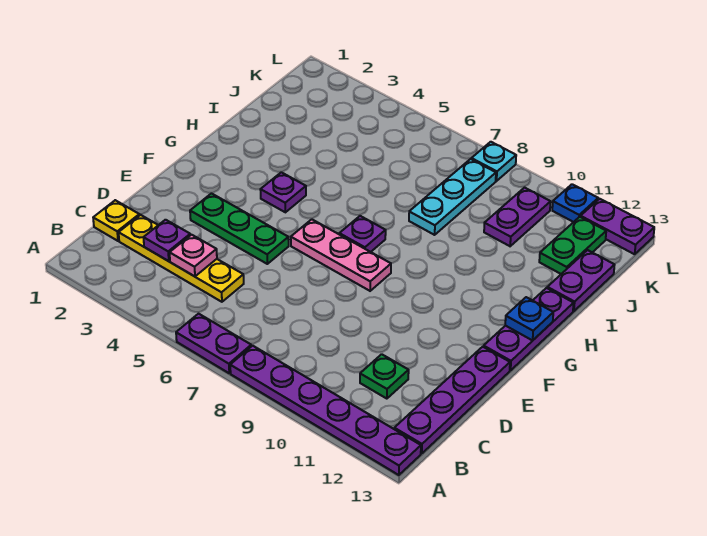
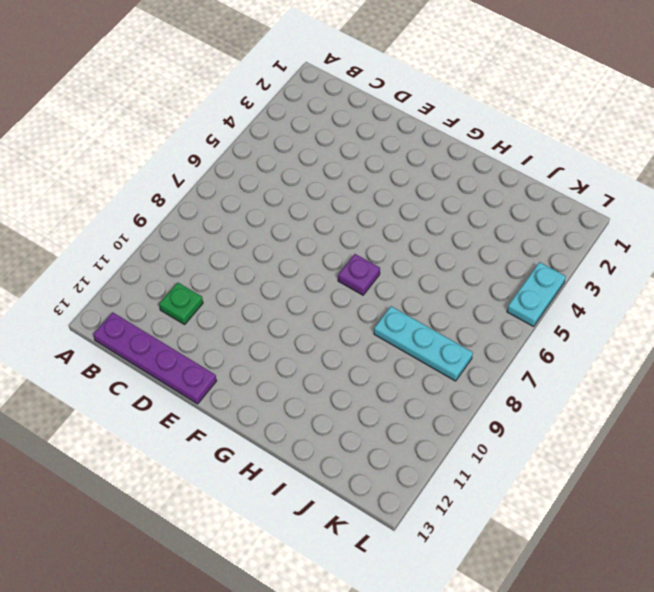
cyan plate L4:L5 level 1 -> none
none -> purple plate A6:A7 level 1
none -> purple plate A8:A13 level 1
none -> yellow plate C1 level 1

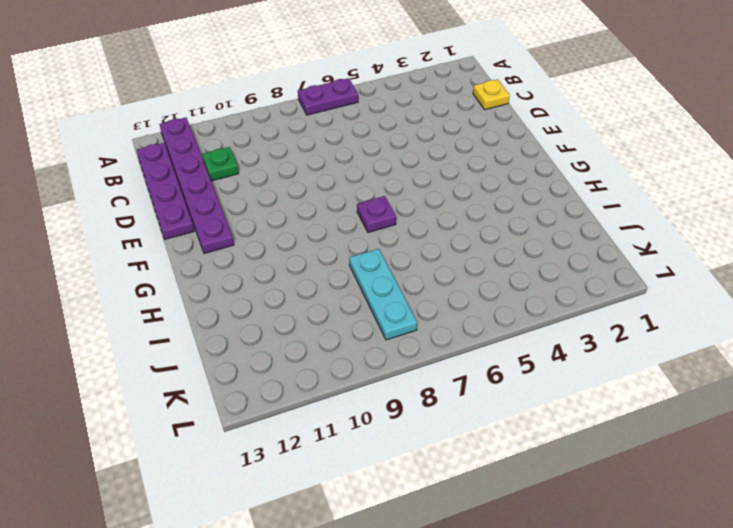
purple plate A12:F12 level 1 -> purple plate A8:A13 level 1
none -> yellow plate C2:C5 level 1
none -> green plate E3:E5 level 1
none -> pink plate F6:F8 level 1

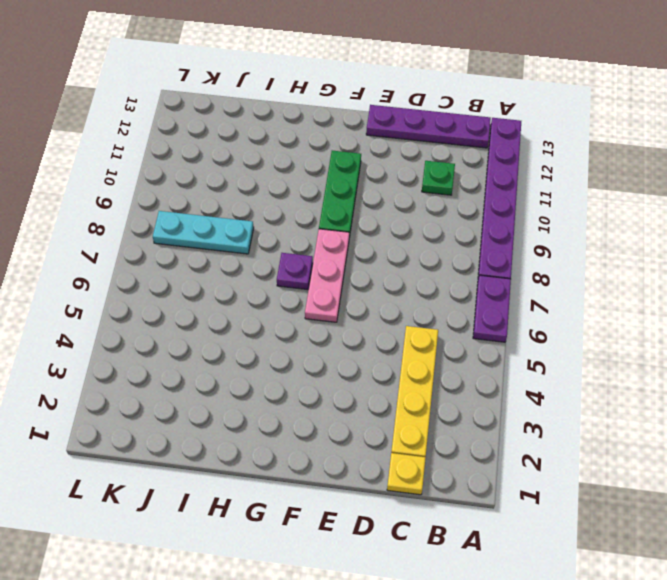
green plate F9:F11 level 1 -> green plate E3:E5 level 1
none -> purple plate F13:H13 level 1
none -> purple plate G4 level 1
none -> purple plate I13:J13 level 1

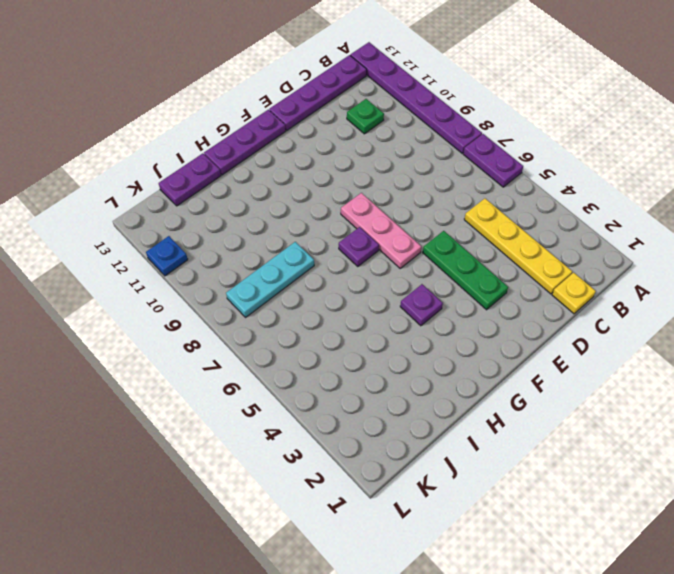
none -> purple plate J10:K10 level 1
none -> green plate J12:K12 level 1
none -> cyan plate L8 level 1

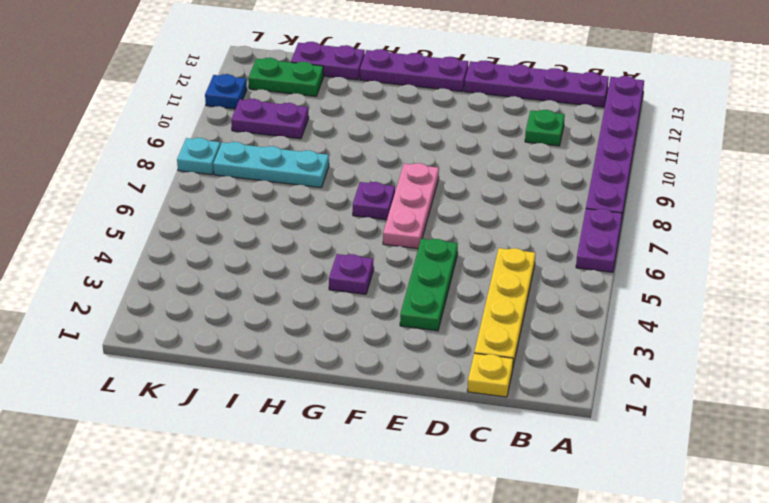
none -> purple plate L12:L13 level 1
none -> purple plate C3 level 2
none -> pink plate C4 level 2

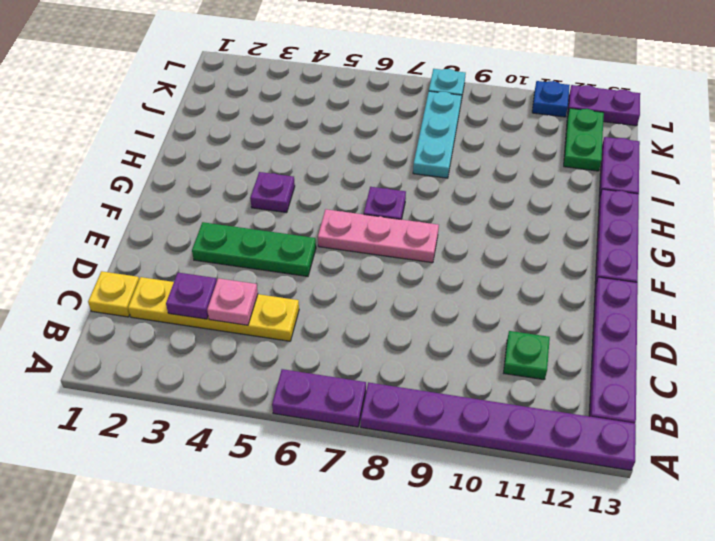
none -> purple plate J10:K10 level 1
none -> blue plate G13 level 2

